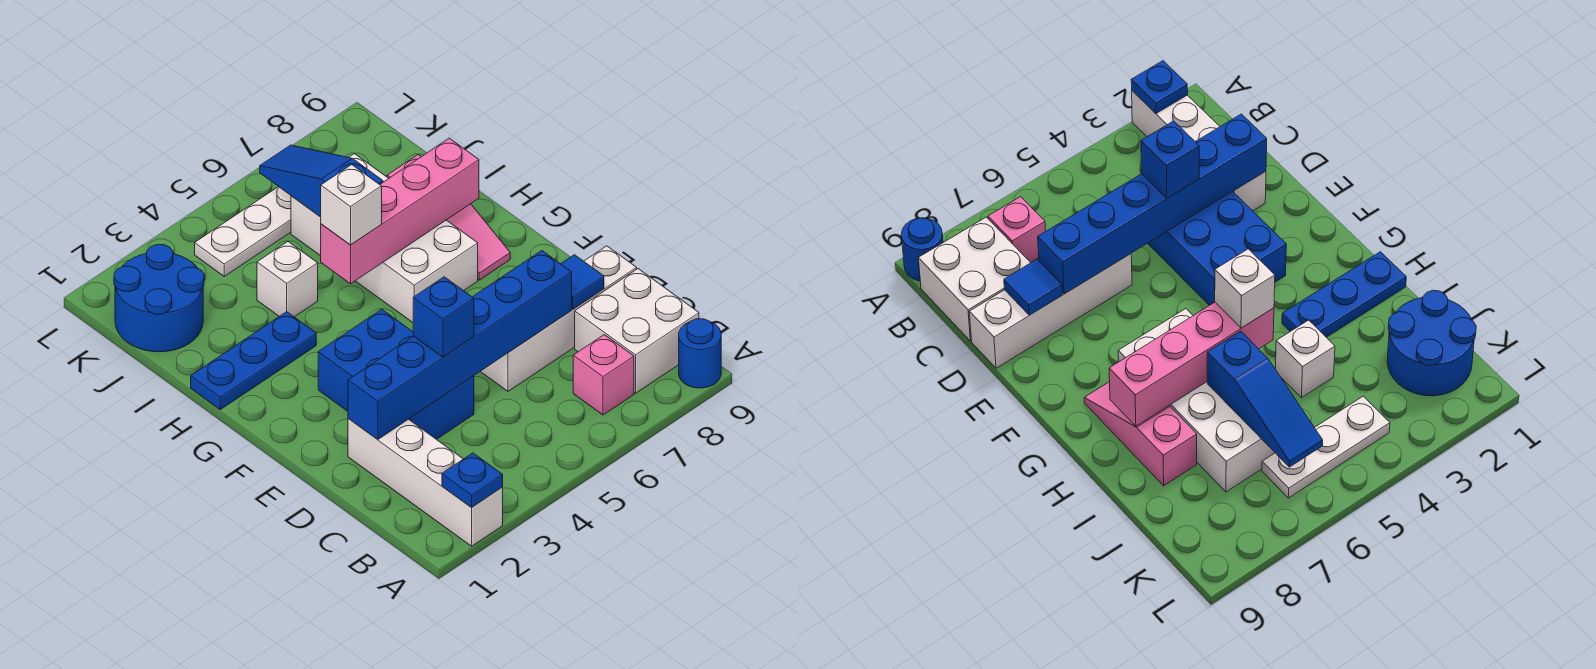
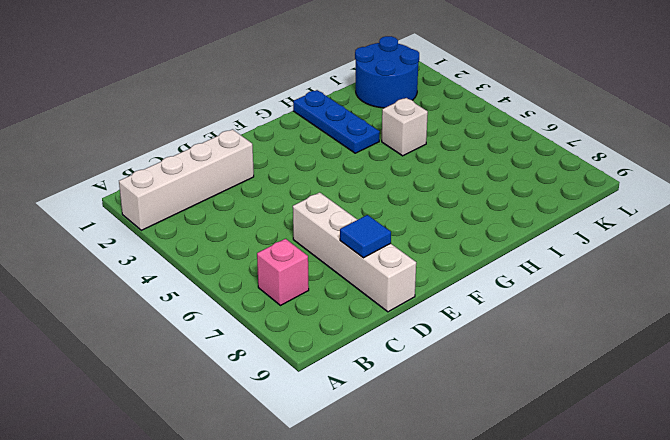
none -> blue round brick A9 level 1
none -> white brick B8:C9 level 1
none -> blue brick D3:F4 level 1

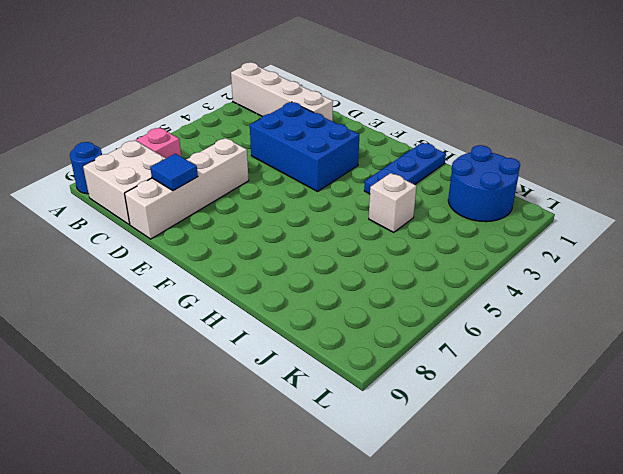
none -> white brick G6:J7 level 1
none -> pink slope G8:I8 level 1 top I
none -> white plate K4:K6 level 1

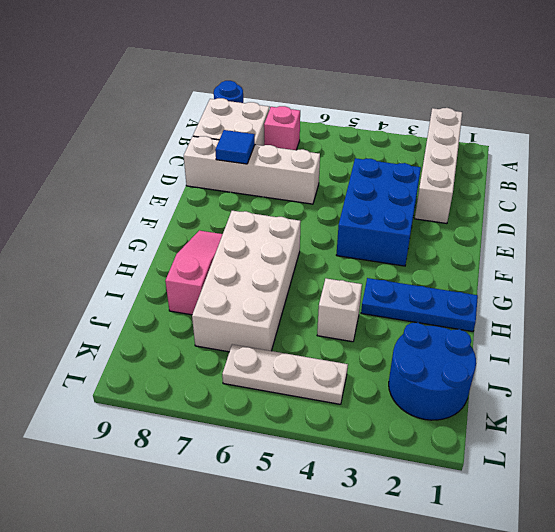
none -> blue plate A2 level 2
none -> blue brick D2:D7 level 2
none -> pink brick H5:H8 level 2

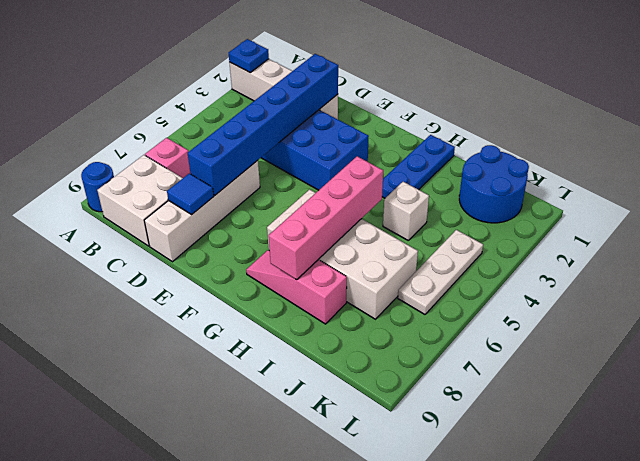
none -> blue slope I6:K6 level 2 top I
none -> blue brick D4 level 3
none -> white brick H5 level 3

